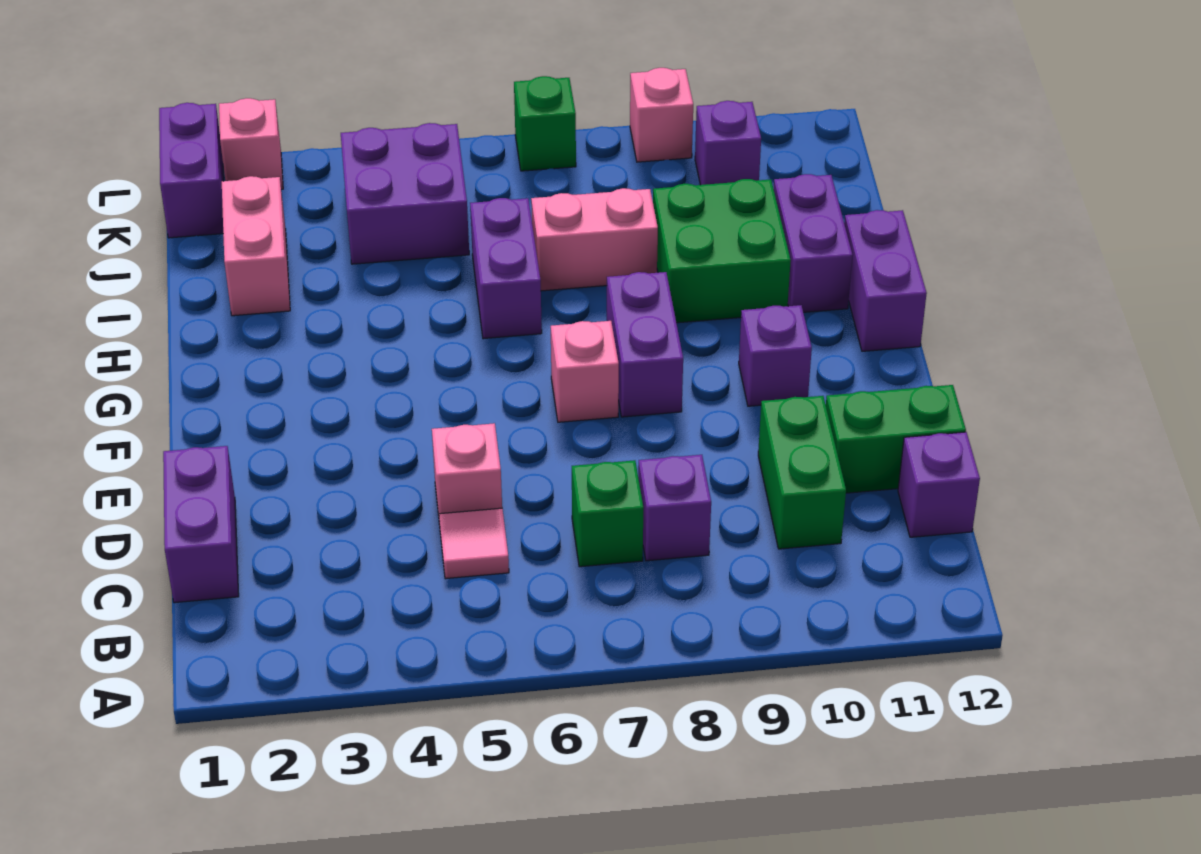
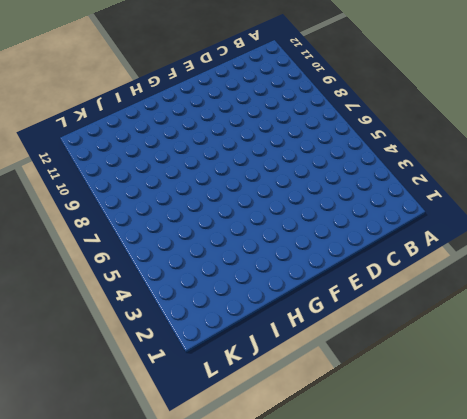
none -> purple brick C1:D1 level 1
none -> pink tile C5 level 1
none -> green brick C7 level 1

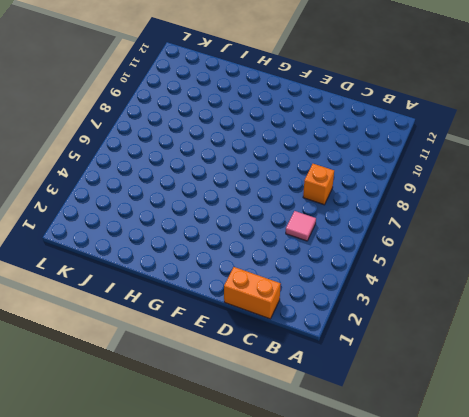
orange brick C1:D1 level 1 -> purple brick C1:D1 level 1
orange brick C7 level 1 -> green brick C7 level 1
none -> purple brick C8 level 1
none -> green brick C10:D10 level 1
none -> purple brick C12 level 1

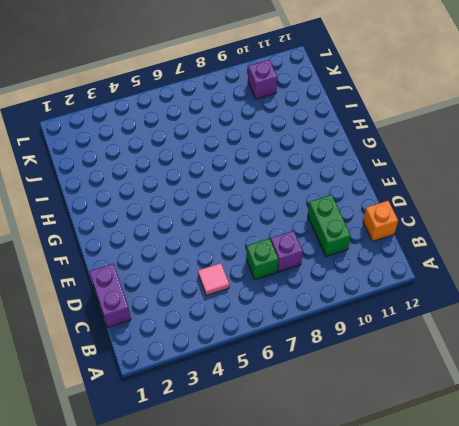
orange brick C12 level 1 -> purple brick C12 level 1
none -> pink brick D5 level 1
none -> green brick D11:D12 level 1
none -> pink brick F7 level 1

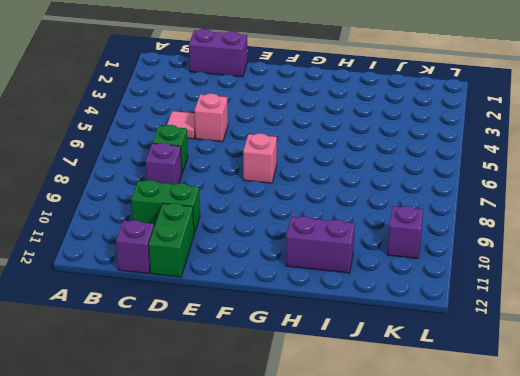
none -> purple brick F8:G8 level 1
none -> purple brick F10 level 1
none -> purple brick G12:H12 level 1

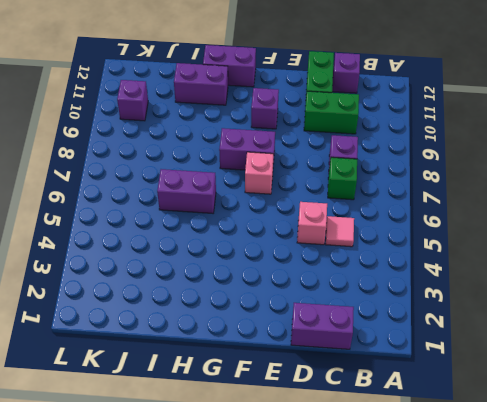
none -> green brick H9:I10 level 1
none -> pink brick I2:J2 level 1
none -> pink brick I7:I8 level 1

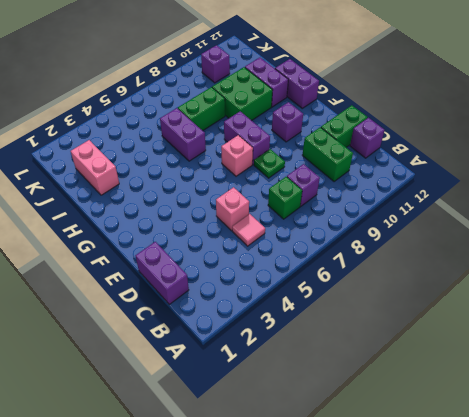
green plate E8 level 1 -> none
green brick I7:I8 level 1 -> pink brick I7:I8 level 1
none -> purple brick J4:K5 level 1
none -> purple brick K1:L1 level 1
none -> pink brick L2 level 1

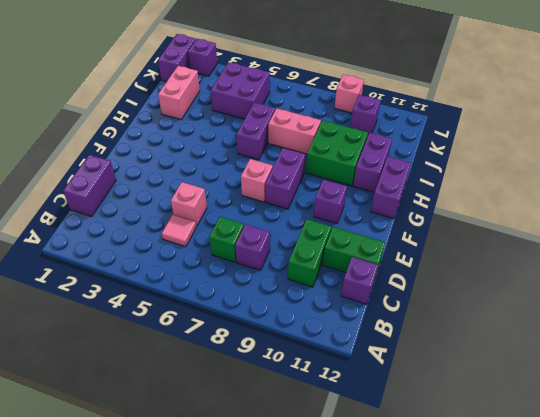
purple brick L2 level 1 -> pink brick L2 level 1
none -> green brick L7 level 1

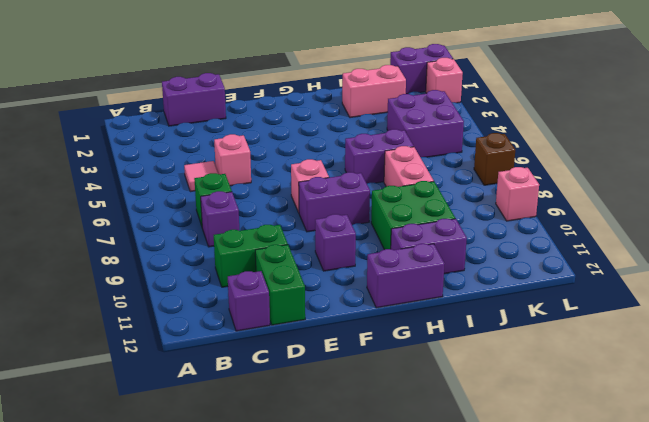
brown brick L7 level 1 -> green brick L7 level 1
none -> purple brick K10 level 1

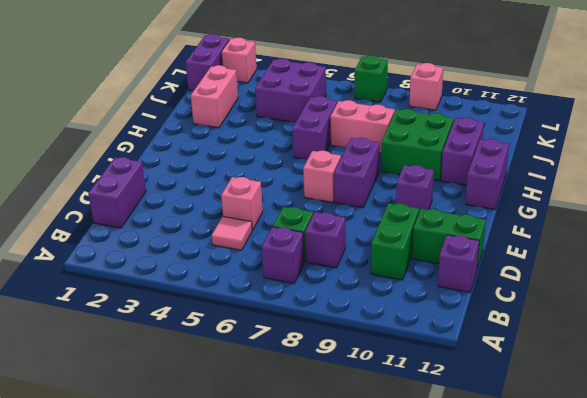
purple brick B7 level 1 -> purple brick K10 level 1

